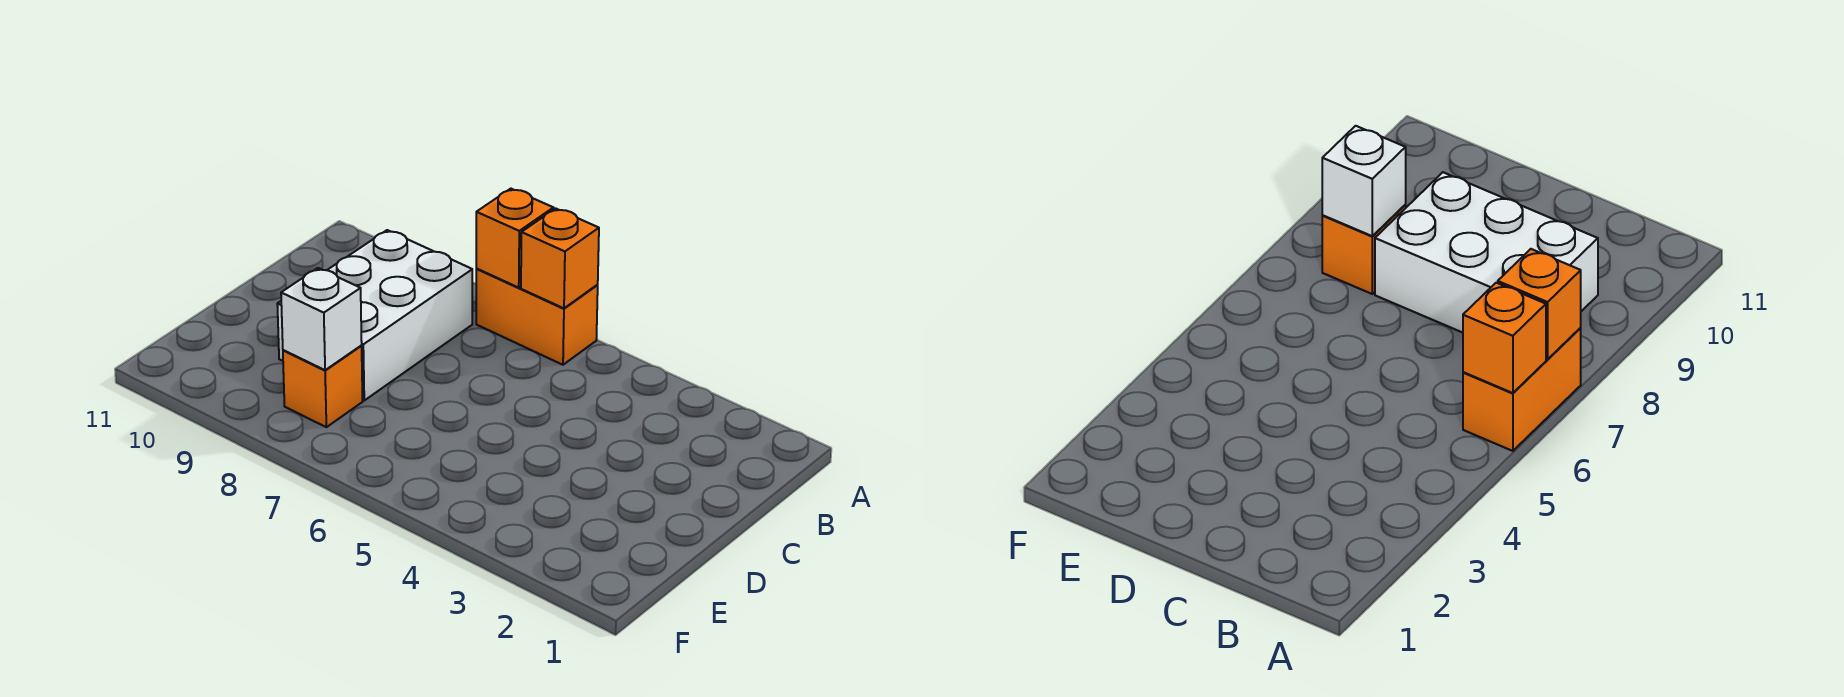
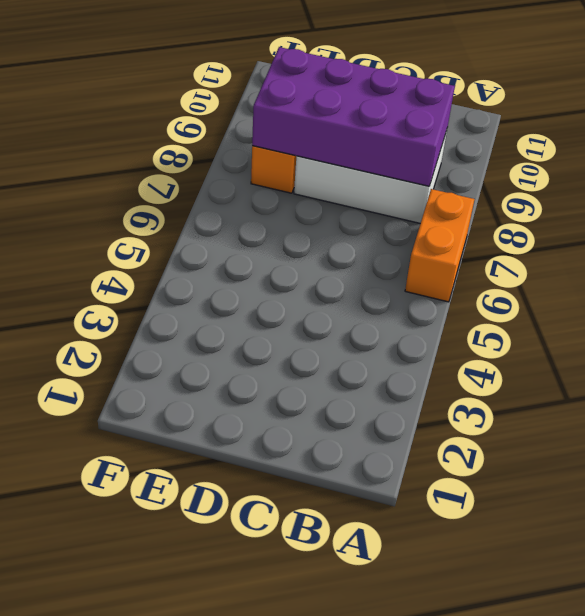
purple brick B8:E9 level 2 -> white brick E8 level 2
none -> orange brick A6 level 2
none -> orange brick A7 level 2

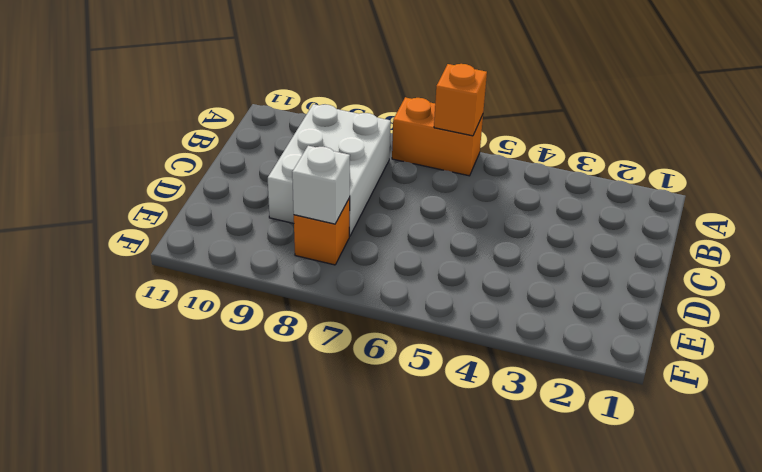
none -> orange brick A7 level 2

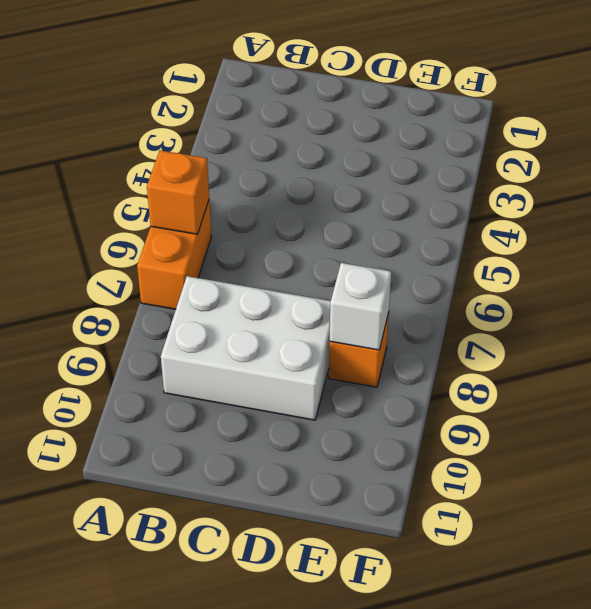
none -> orange brick A7 level 2

